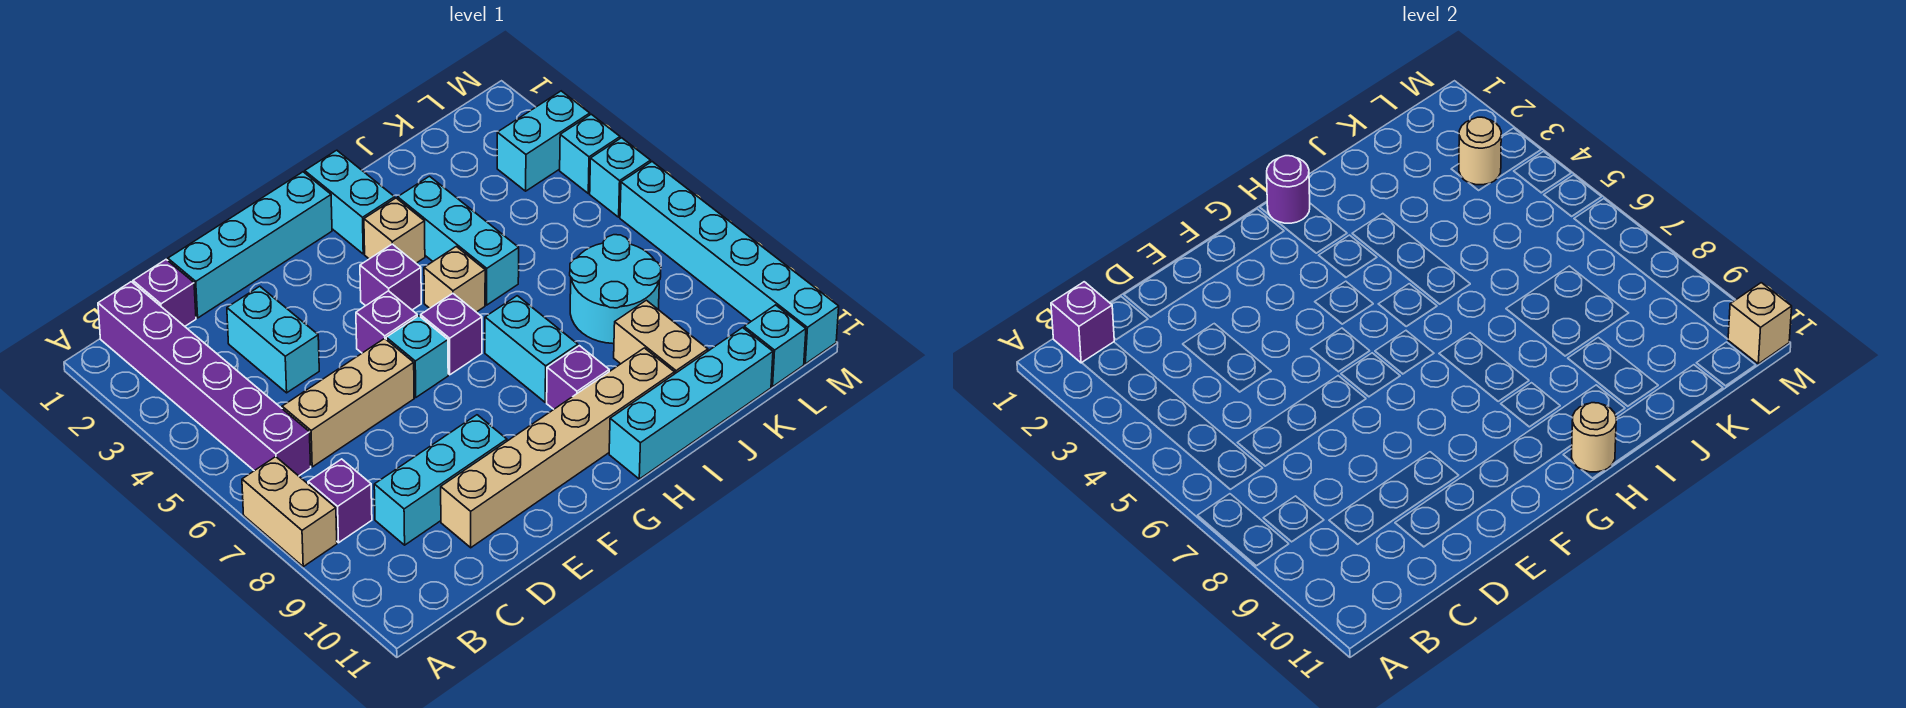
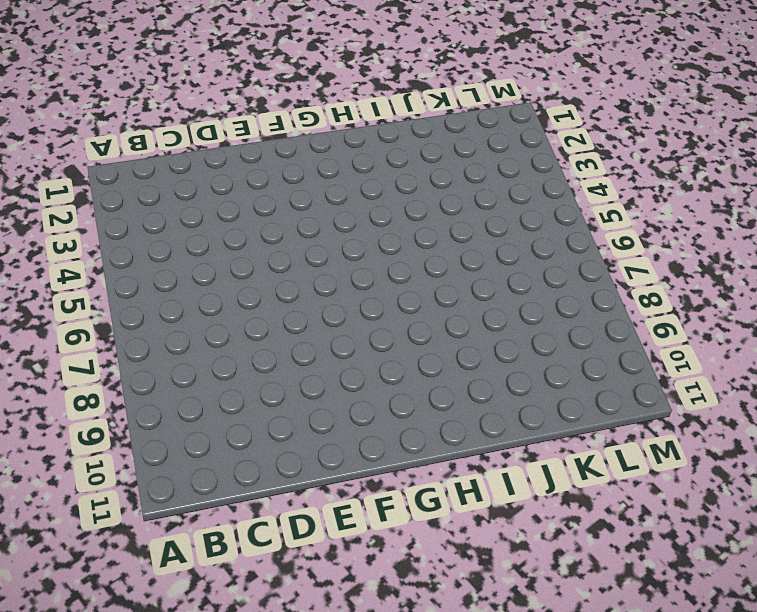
none -> tan brick A7:A8 level 1
none -> purple brick B1:B6 level 1
none -> purple brick B8 level 1
none -> purple brick C1 level 1

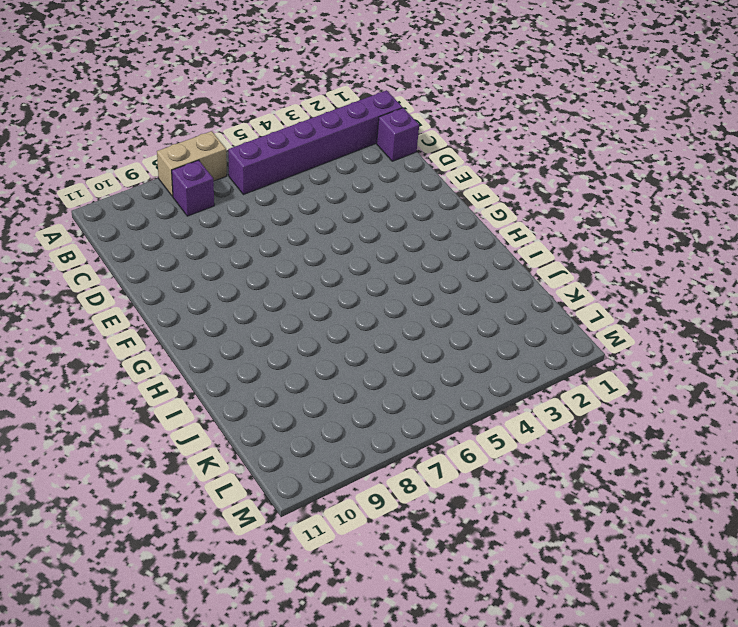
none -> tan brick C6:E6 level 1
none -> cyan brick C9:E9 level 1
none -> cyan brick D1:G1 level 1
none -> cyan brick D3:D4 level 1

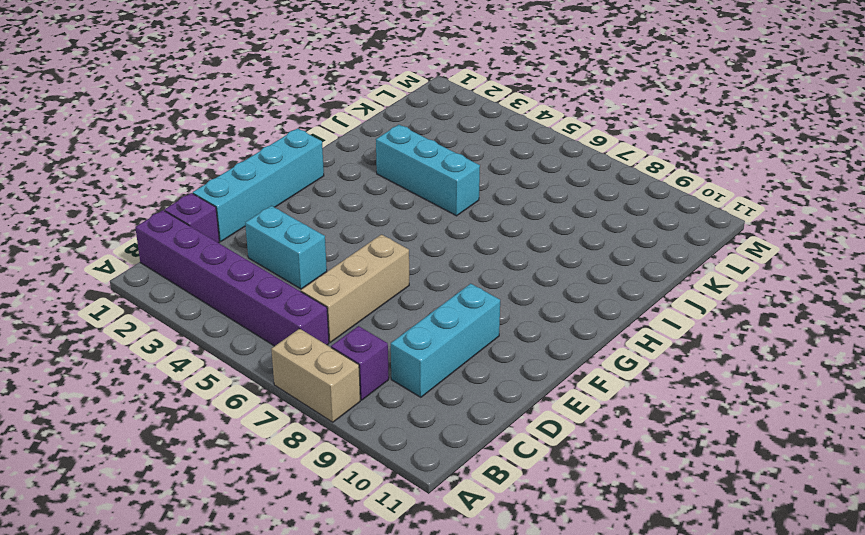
none -> tan brick D10:I10 level 1
none -> purple brick F5 level 1
none -> cyan brick F6 level 1
none -> purple brick G4 level 1

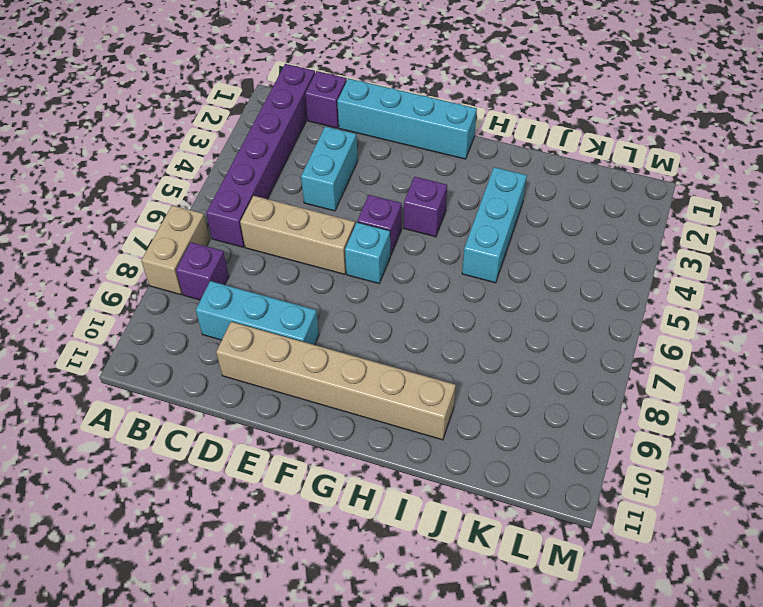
none -> purple brick G6 level 1
none -> cyan brick H1:H2 level 1
none -> tan brick H3 level 1
none -> tan brick H5 level 1

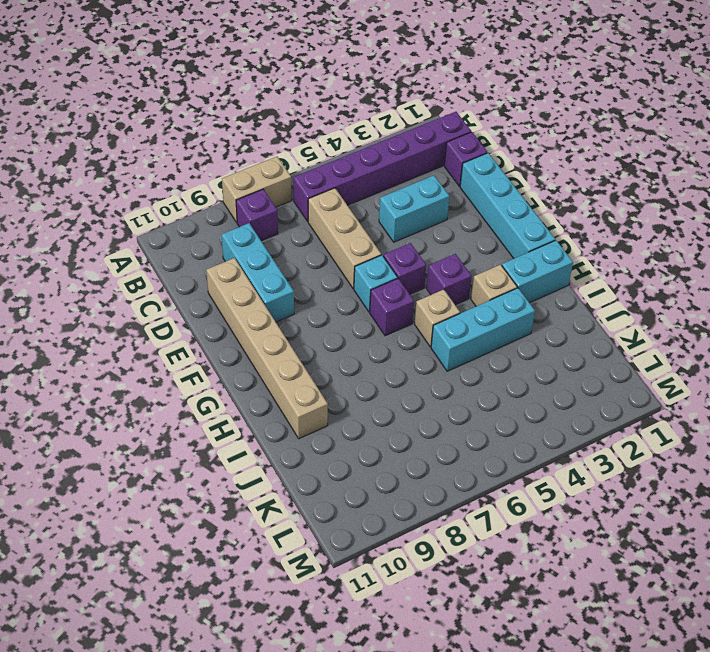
none -> cyan brick H7:H8 level 1
none -> purple brick H9 level 1
none -> cyan brick H11:K11 level 1
none -> cyan round brick J7:K8 level 1

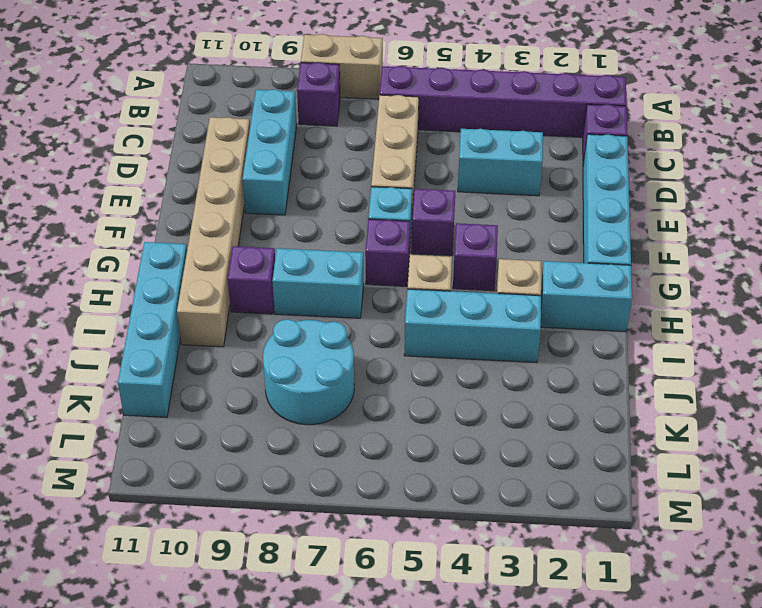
none -> tan brick J9:J10 level 1
none -> cyan brick L3:M3 level 1
none -> cyan brick L11 level 1
none -> cyan brick M4 level 1

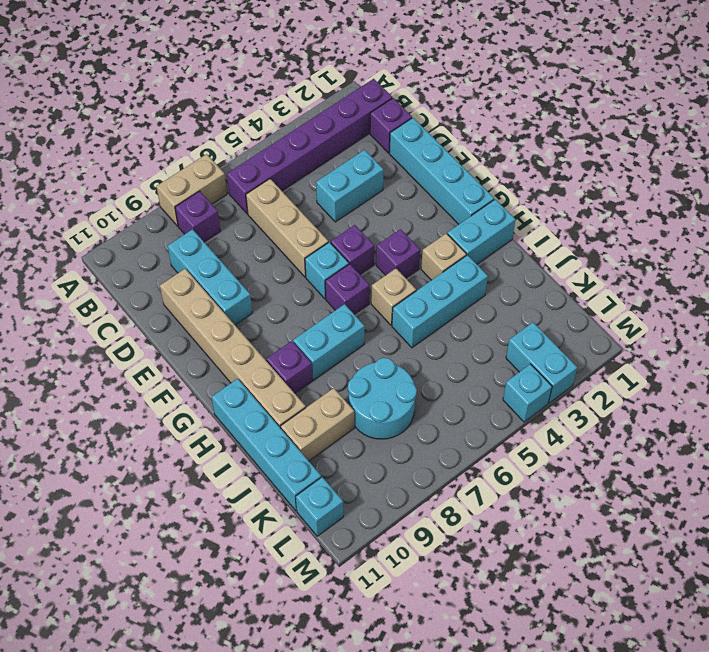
none -> cyan brick M5 level 1
none -> cyan brick M6:M11 level 1
none -> purple brick B1 level 2
none -> purple round brick H1 level 2

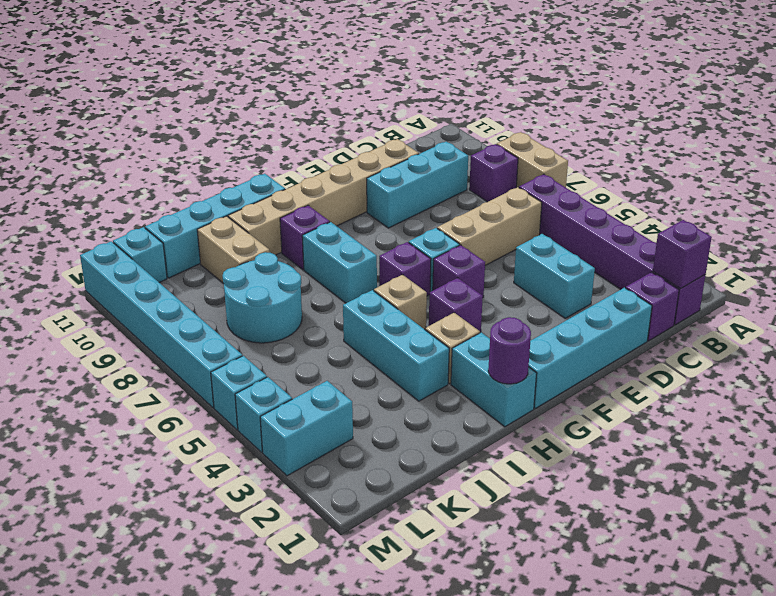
none -> tan round brick H11 level 2
none -> tan round brick L3 level 2
none -> tan brick M11 level 2

